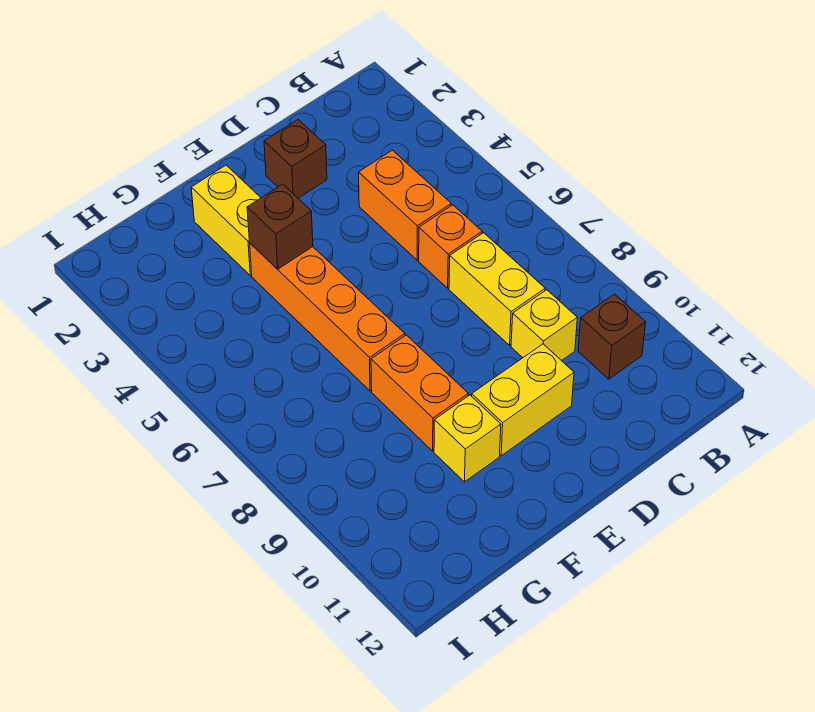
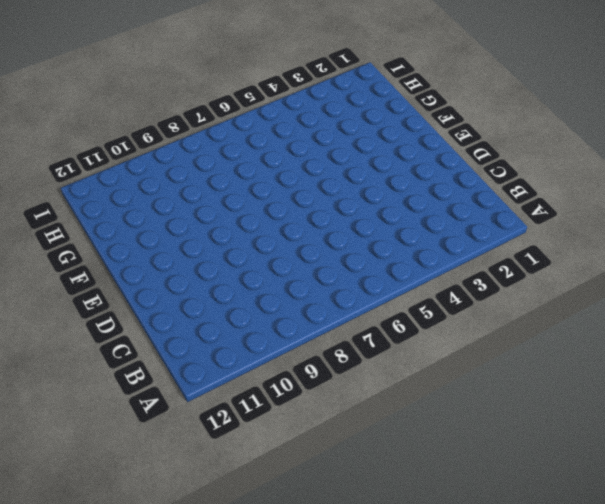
none -> brown brick B10 level 1
none -> orange brick C4:C5 level 1
none -> orange brick C6 level 1

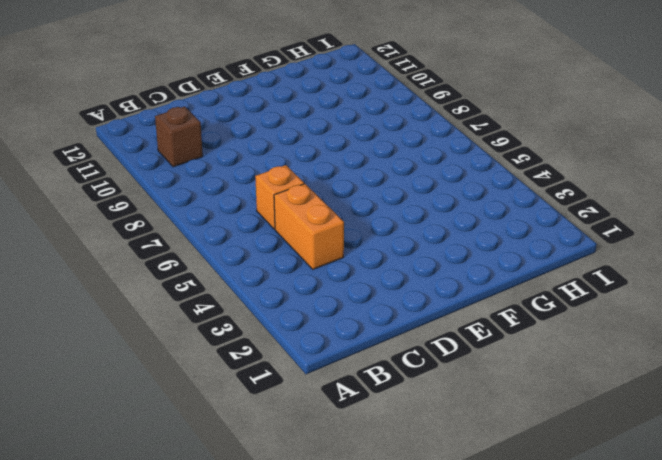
none -> yellow brick C7:C8 level 1
none -> yellow brick C9 level 1
none -> brown brick D2 level 1

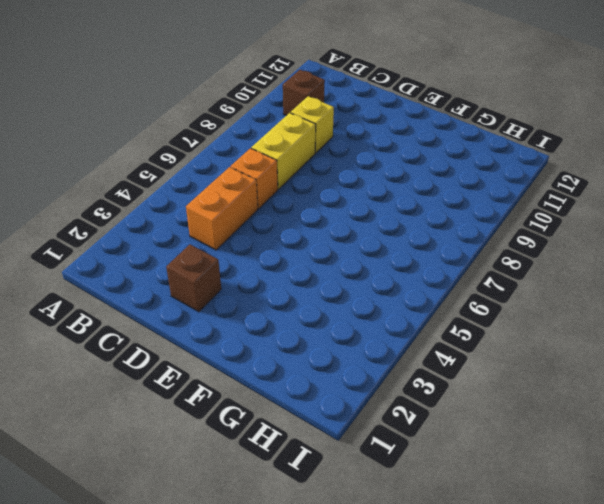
none -> yellow brick D10:E10 level 1
none -> yellow brick F2:F3 level 1
none -> orange brick F4:F7 level 1

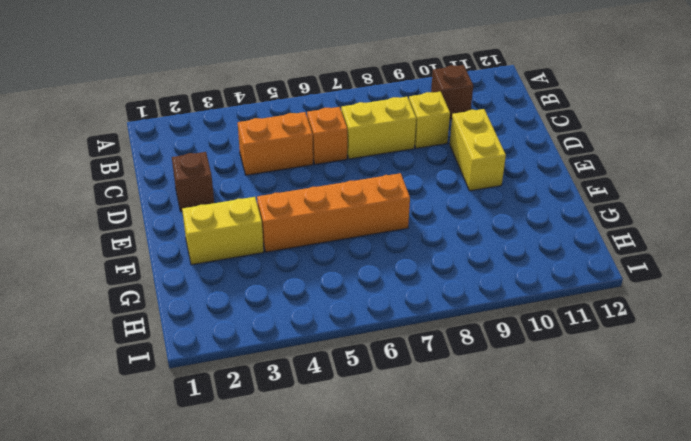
none -> orange brick F8:F9 level 1
none -> yellow brick F10 level 1
none -> brown brick F4 level 2

